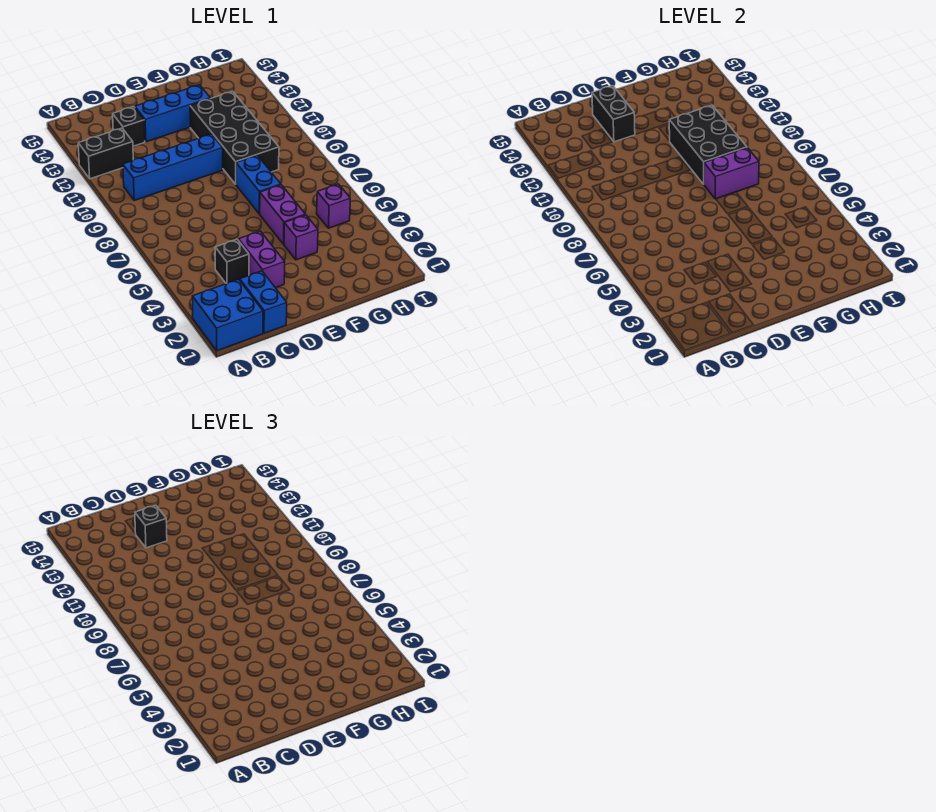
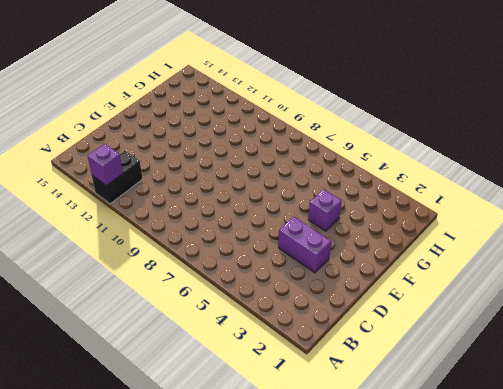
purple brick A12 level 2 -> purple brick H5 level 1
none -> blue brick A1:B2 level 1
none -> blue brick B10:E10 level 1
none -> blue brick C1:C2 level 1

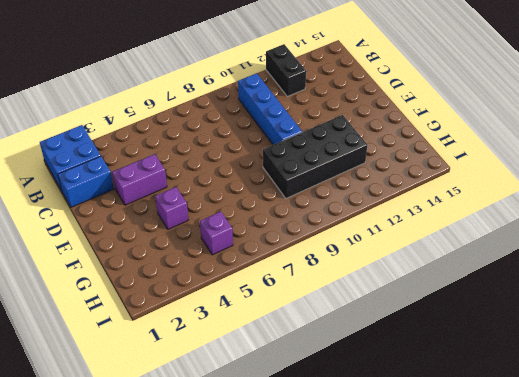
none -> black brick C4 level 1
none -> black brick C13 level 1
none -> blue brick D13:F13 level 1

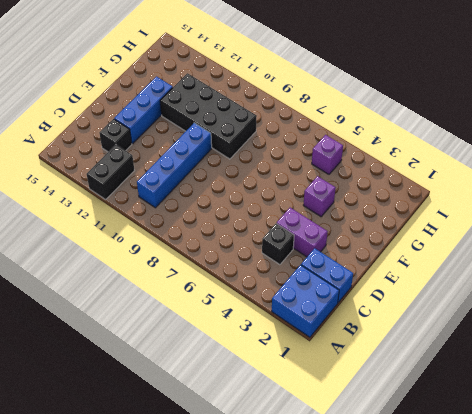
none -> purple brick F5:F6 level 1
none -> blue brick F7:F8 level 1
none -> black brick D13:D14 level 2

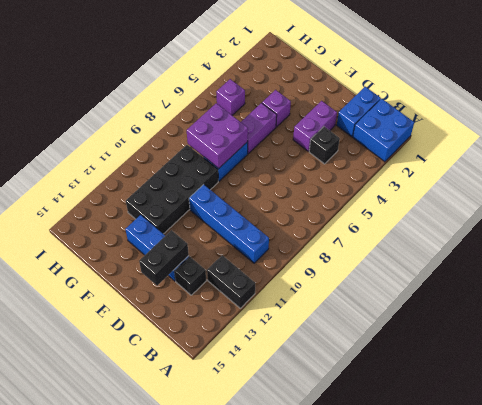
purple brick F7:G8 level 2 -> purple brick F8:G8 level 2
none -> black brick F9:G11 level 2
none -> black brick D13 level 3

